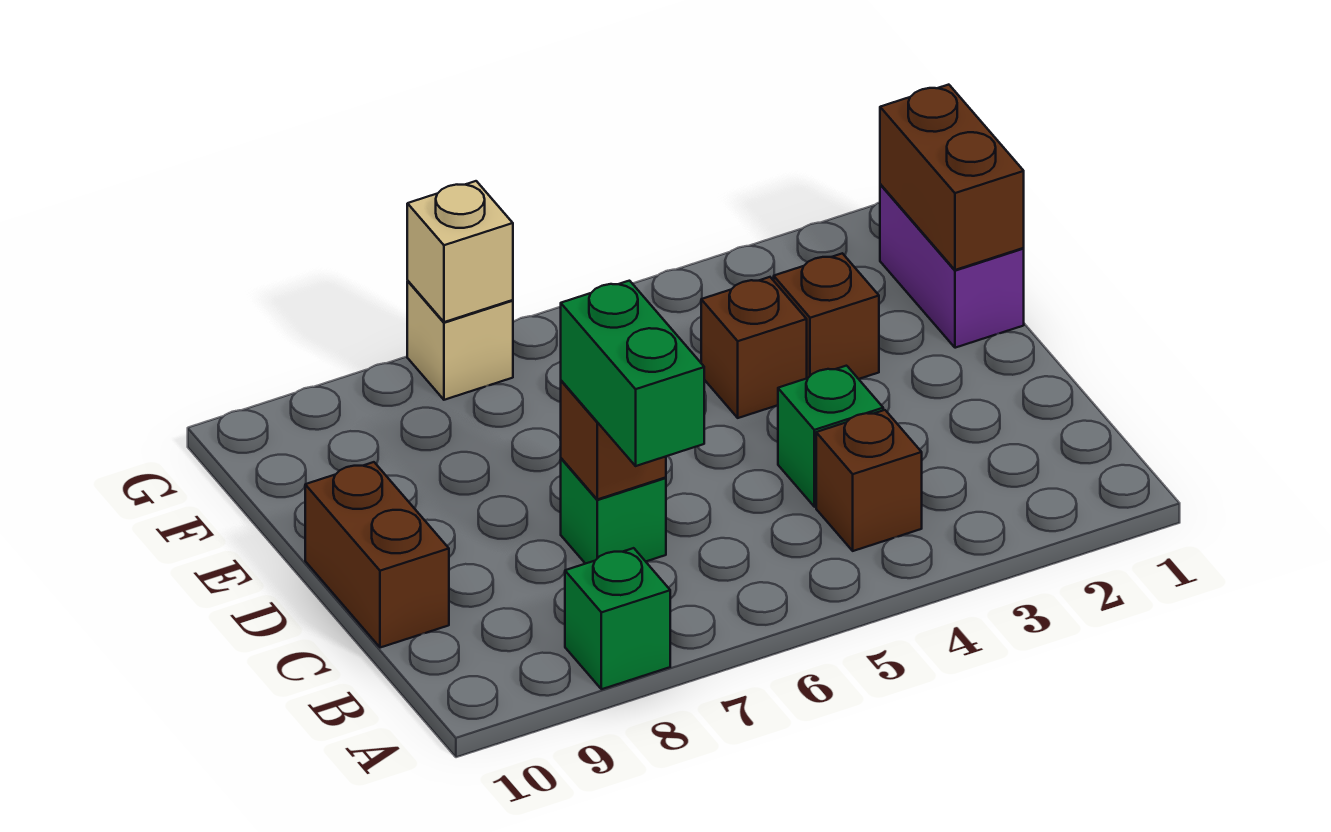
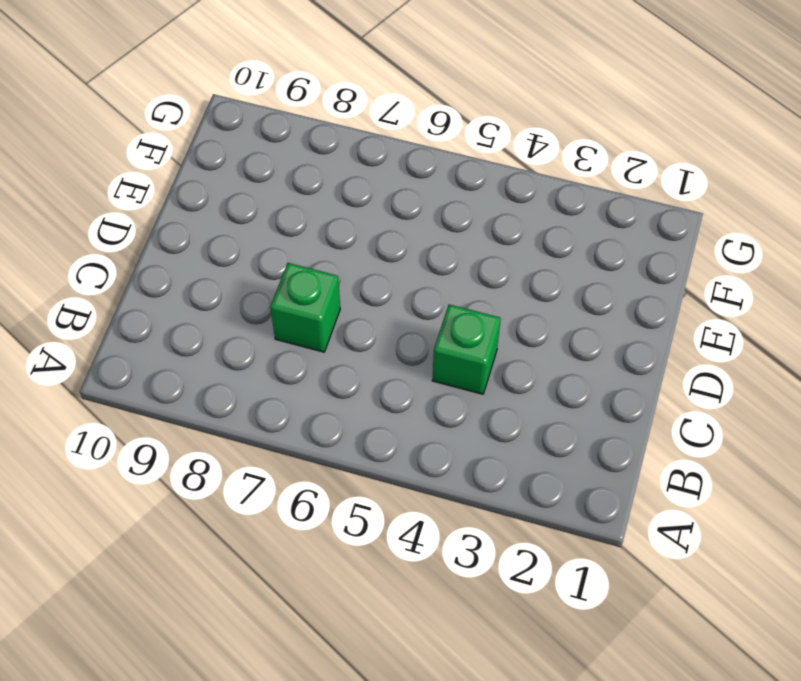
none -> green brick A8 level 1
none -> brown brick B4 level 1
none -> brown brick C10:D10 level 1

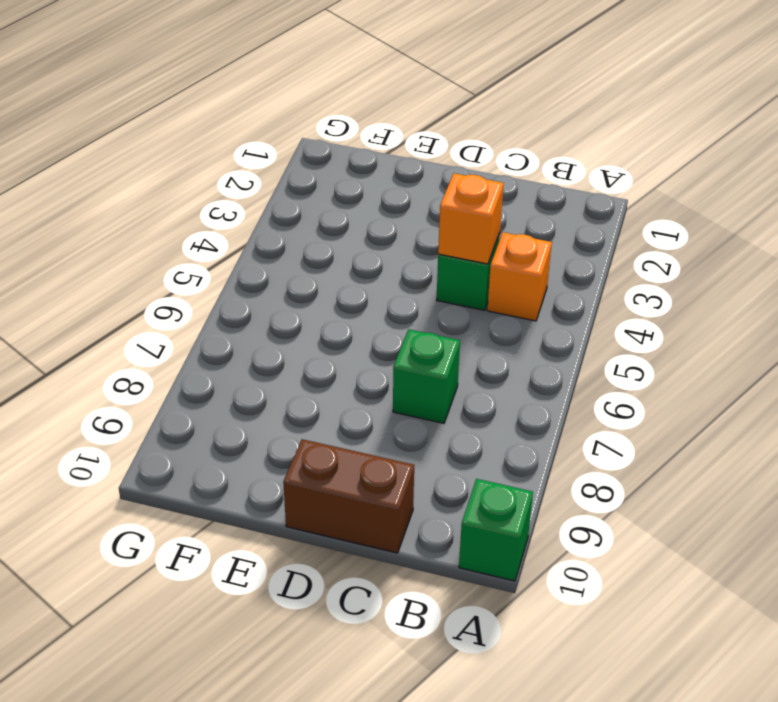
green brick A10 level 1 -> green brick A8 level 1
orange brick B4 level 1 -> brown brick B4 level 1
orange brick C4 level 2 -> none
none -> purple brick E1:F1 level 1
none -> brown brick E3 level 1
none -> brown brick E4 level 1

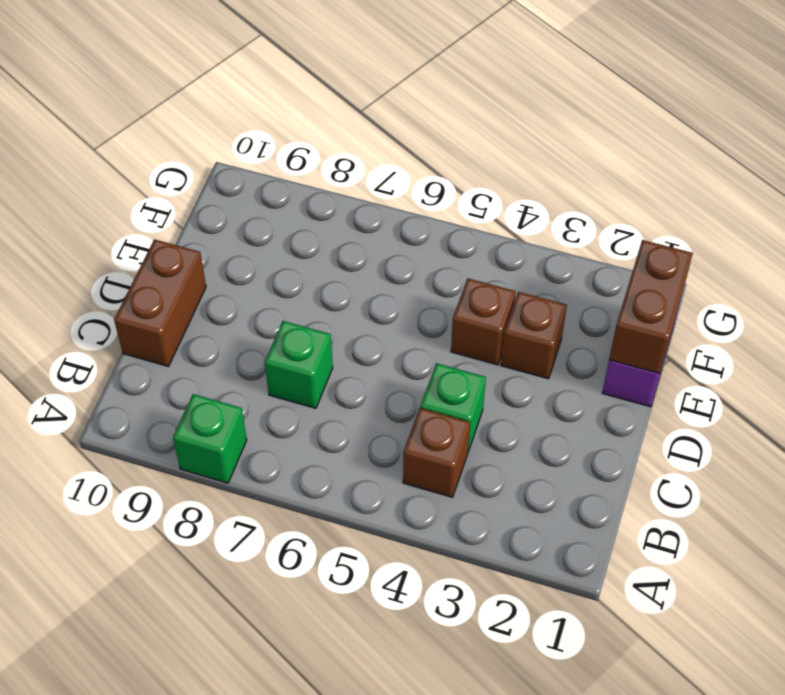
none -> tan brick G7 level 1
none -> brown brick C7 level 2
none -> tan brick G7 level 2

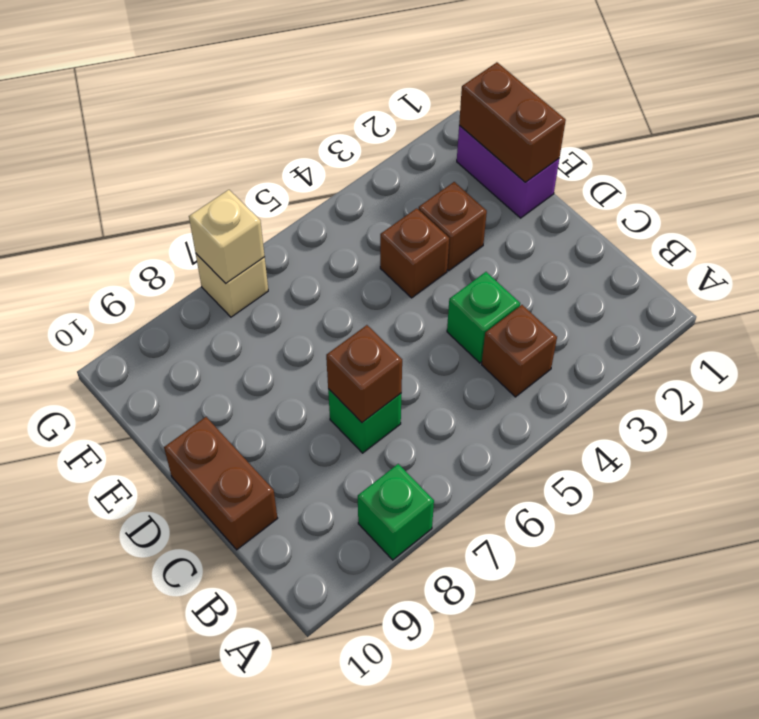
none -> green brick B7:C7 level 3

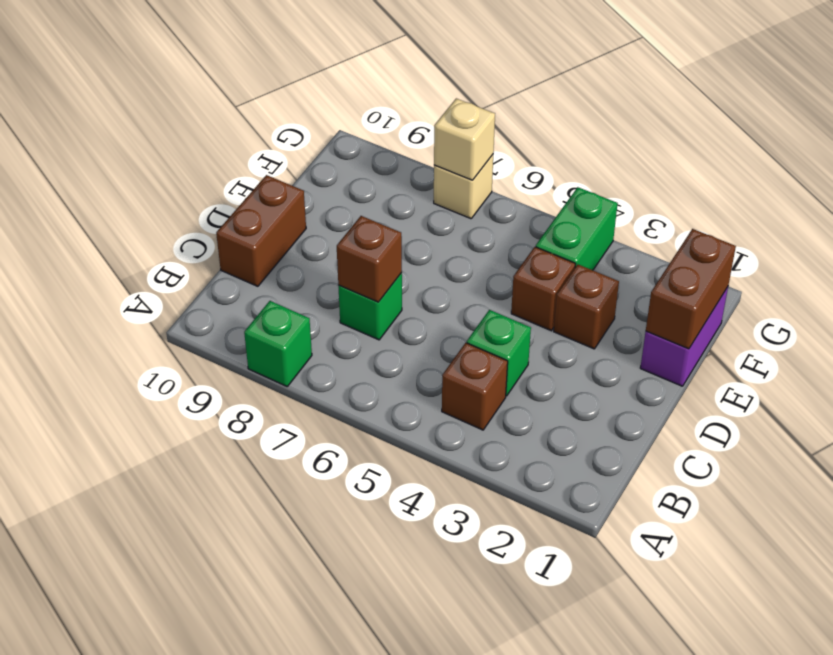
green brick F4:G4 level 1 -> green brick B7:C7 level 3

